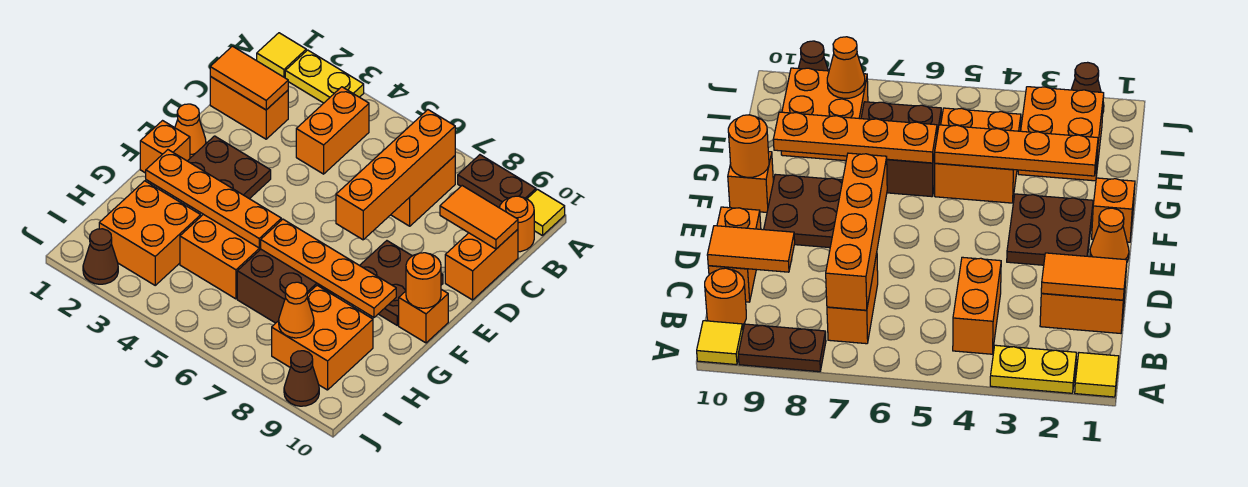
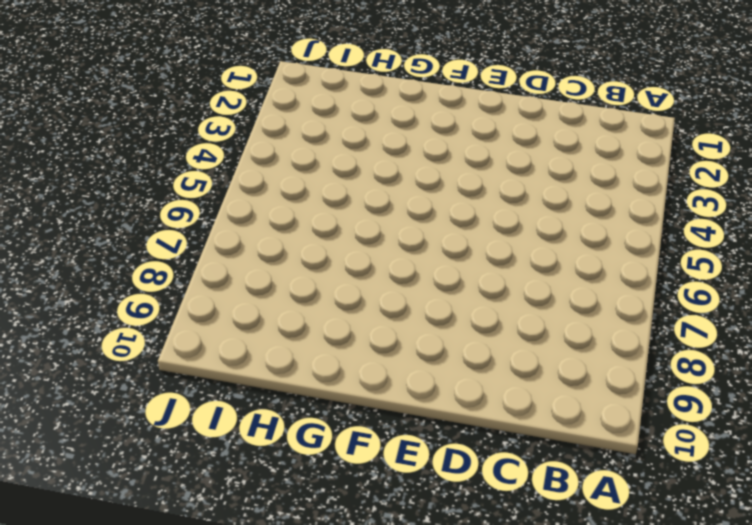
none -> yellow tile A1 level 1
none -> yellow plate A2:A3 level 1
none -> brown plate A8:A9 level 1

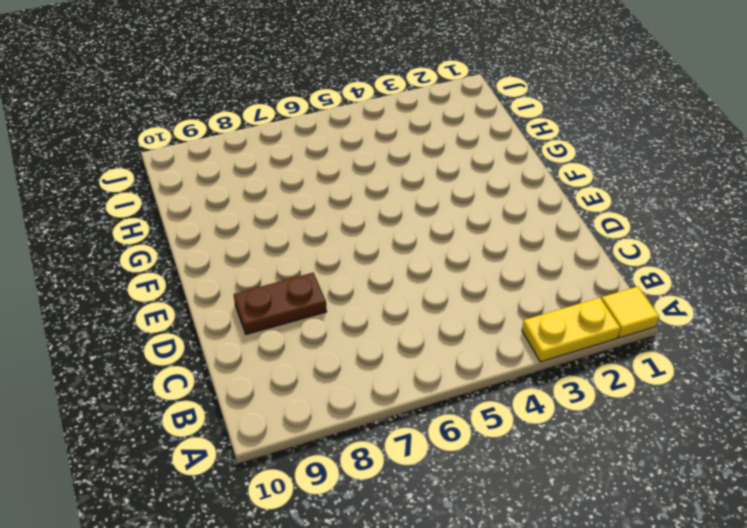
brown plate D8:D9 level 1 -> brown plate A8:A9 level 1
none -> yellow tile A10 level 1
none -> orange brick B4:C4 level 1
none -> orange brick B7:C7 level 1

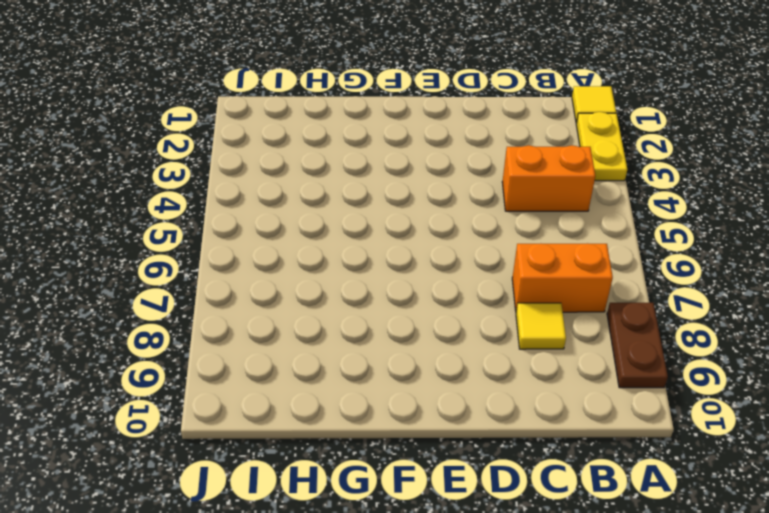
yellow tile C8 level 1 -> yellow tile A10 level 1
none -> orange round brick B10 level 1
none -> orange brick C1:C2 level 1
none -> orange brick C10:D10 level 1

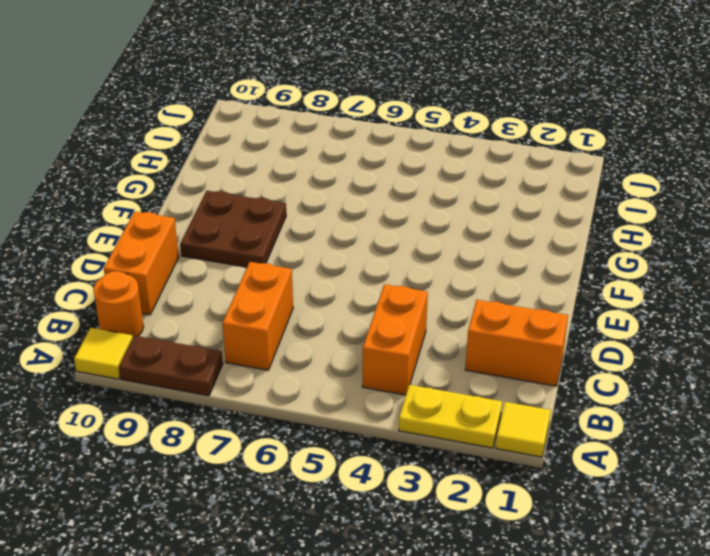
none -> orange cone E1 level 1
none -> brown plate E2:F3 level 1
none -> orange brick F1 level 1

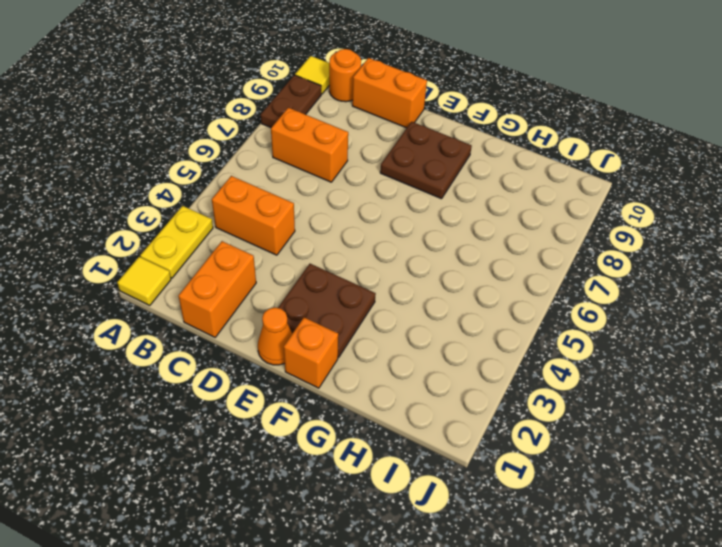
none -> orange brick F10 level 1
none -> orange brick G4:H5 level 1
none -> brown brick G6:H7 level 1

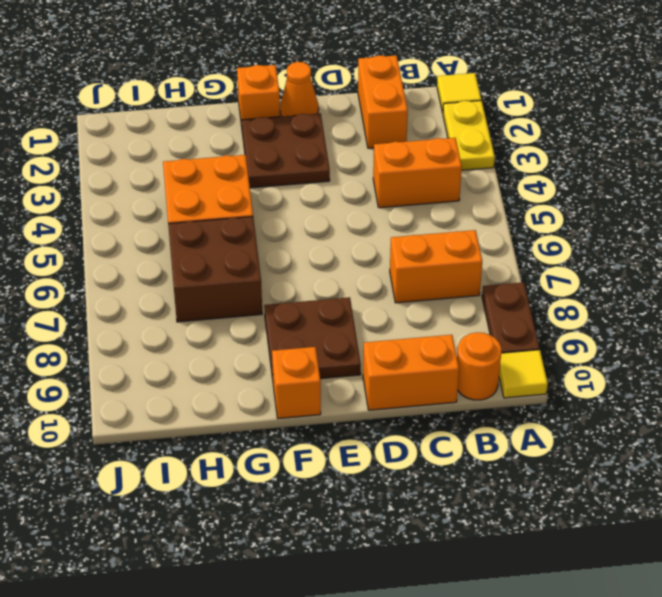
none -> orange brick H2:I3 level 1
none -> orange brick H8:I9 level 1
none -> brown cone J2 level 1

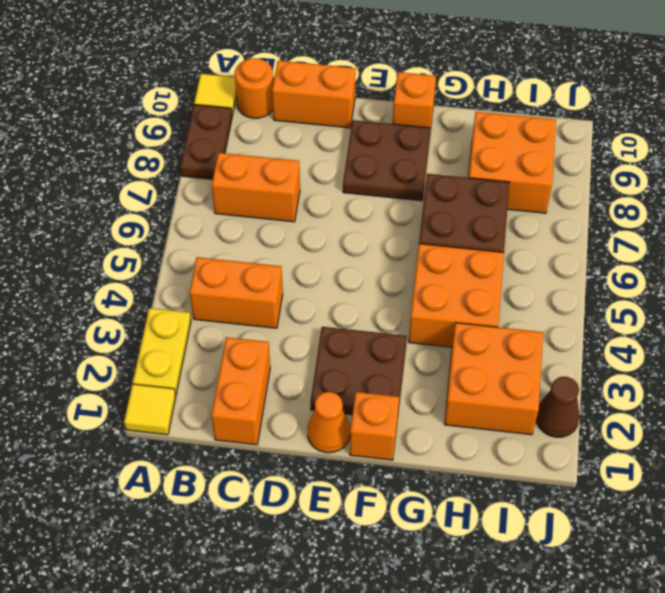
none -> brown cone J9 level 1
none -> orange brick B7:E7 level 2
none -> orange tile C1:C2 level 2

